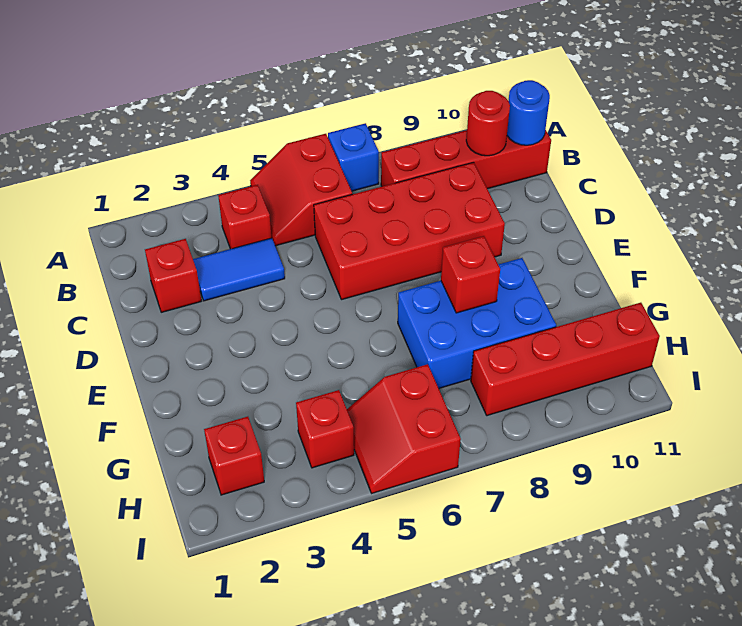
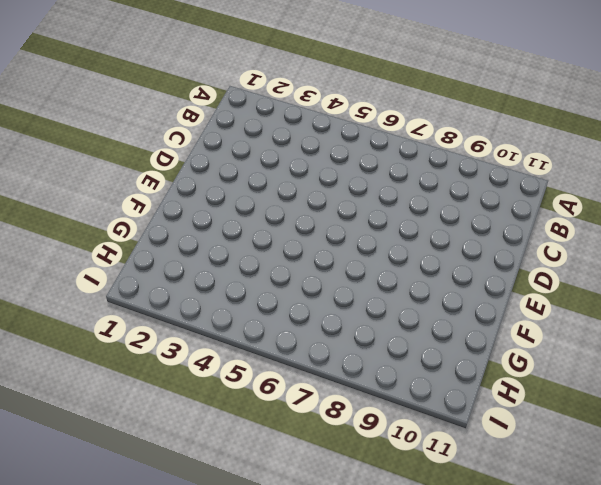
none -> red slope A5:B6 level 1 top 6
none -> blue brick A7 level 1
none -> red brick B4 level 1

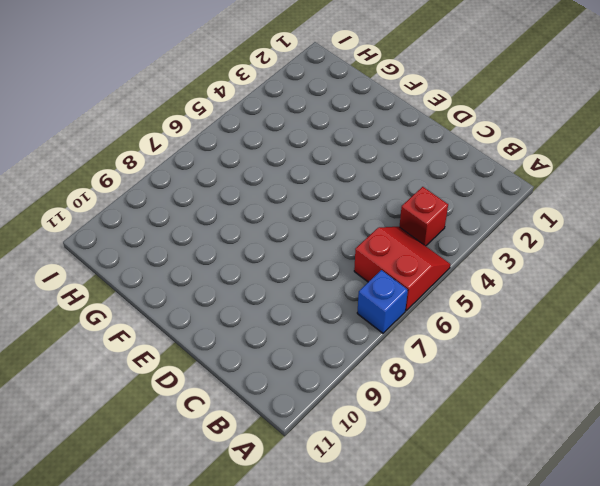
none -> red brick B8:B11 level 1
none -> red brick C2 level 1
none -> blue tile C3:C4 level 1

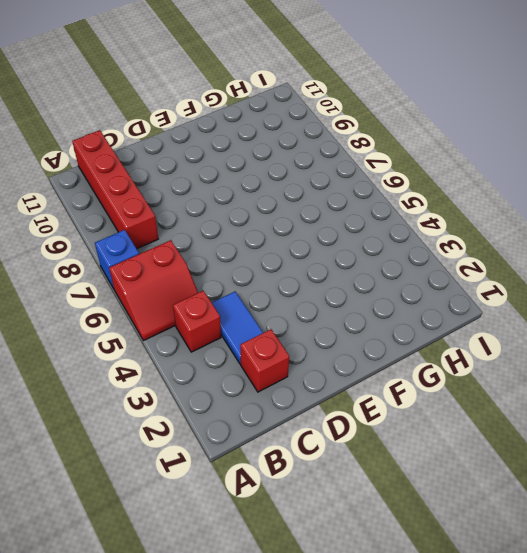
none -> red brick C6:D9 level 1
none -> blue brick F7:G9 level 1
none -> red brick H2 level 1

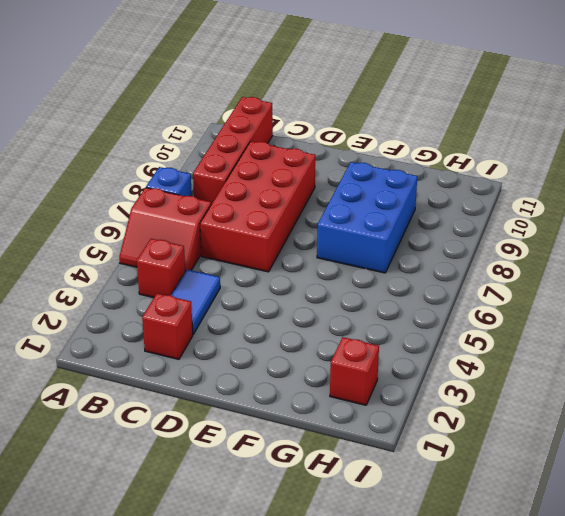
none -> red brick H4 level 1
none -> red slope H5:I6 level 1 top 6
none -> red brick H8:H11 level 1

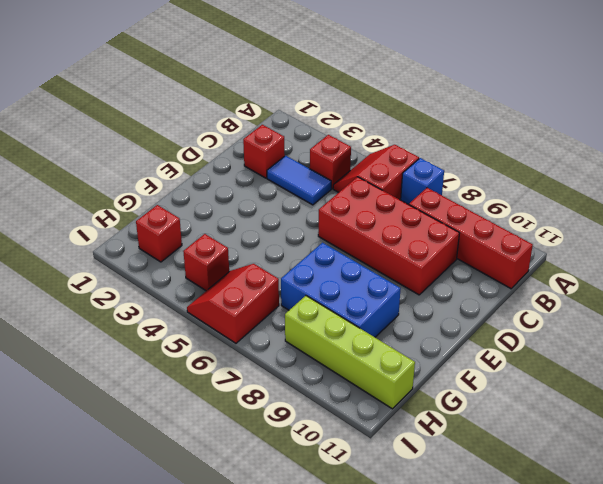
lime brick H8:H11 level 1 -> red brick H8:H11 level 1
none -> red round brick B10 level 2
none -> blue round brick B11 level 2
none -> red brick F8 level 2

